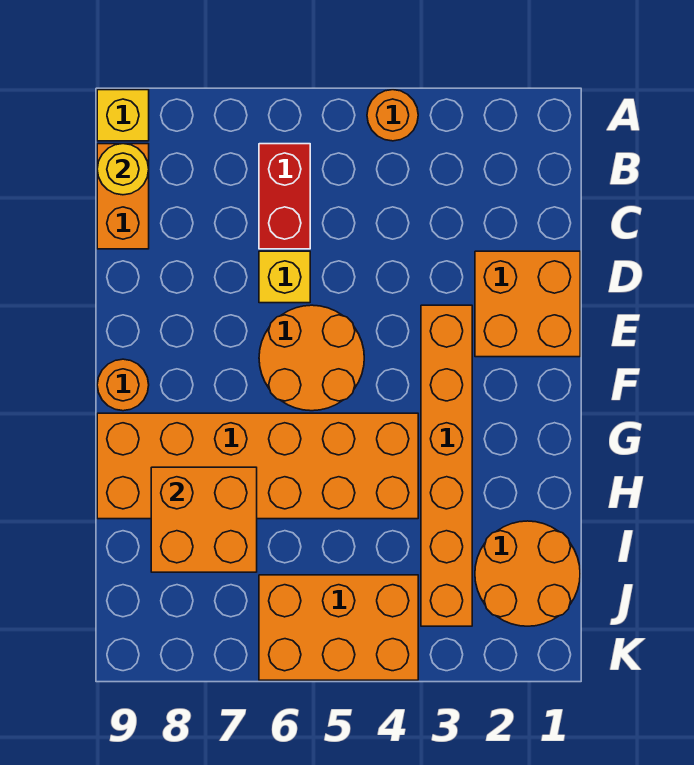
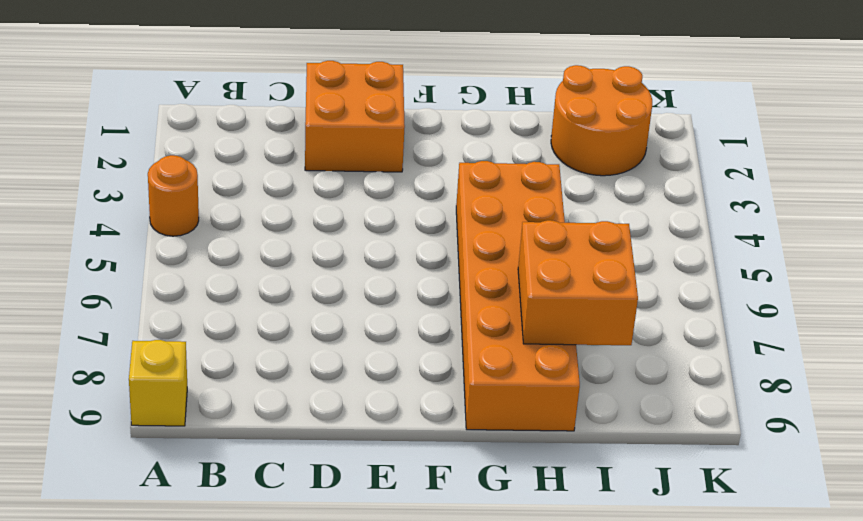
none -> red brick B6:C6 level 1
none -> orange brick B9:C9 level 1
none -> yellow brick D6 level 1

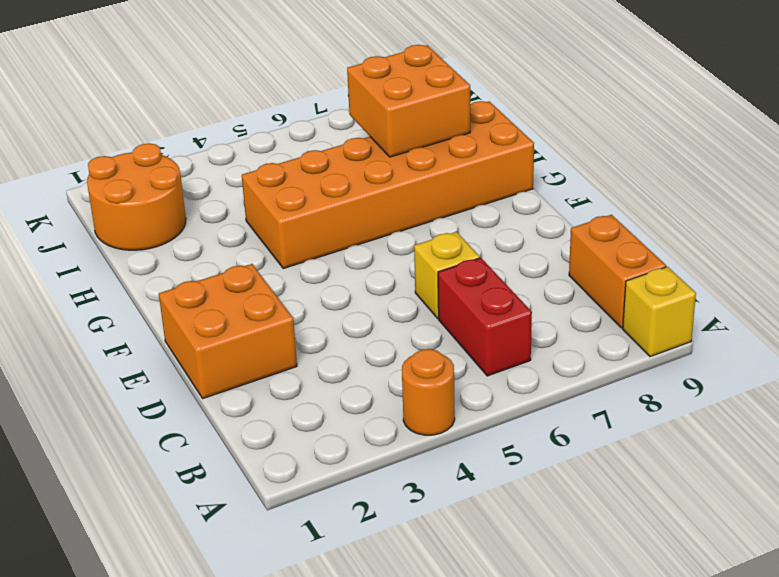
none -> orange brick E3:J3 level 1
none -> orange round brick E5:F6 level 1
none -> orange round brick F9 level 1

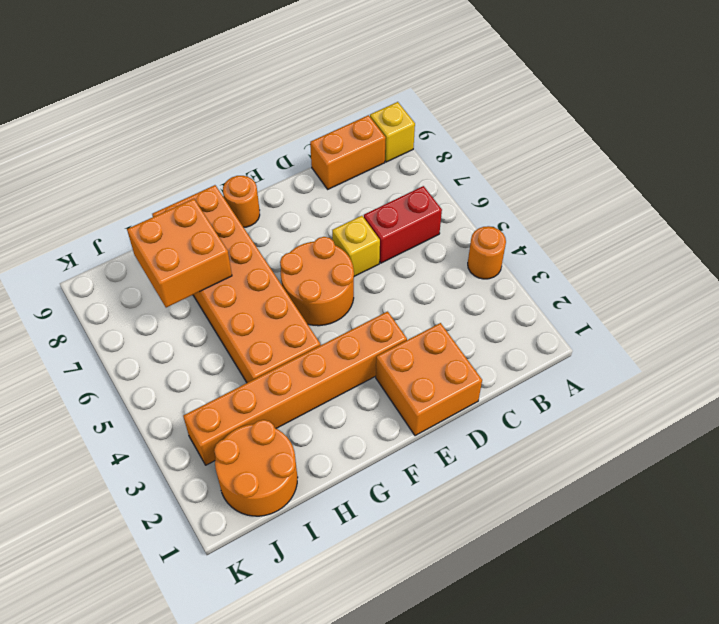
none -> orange brick J4:K6 level 1
none -> yellow round brick B9 level 2

